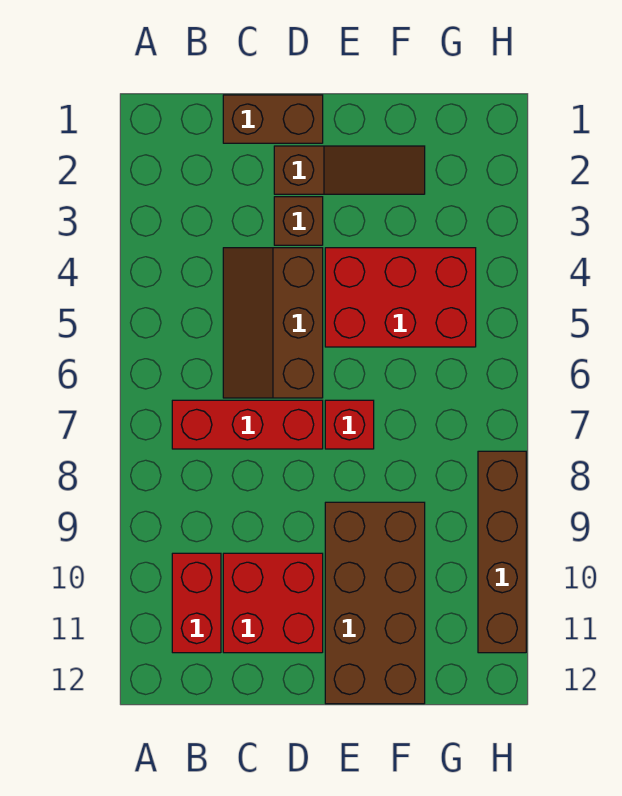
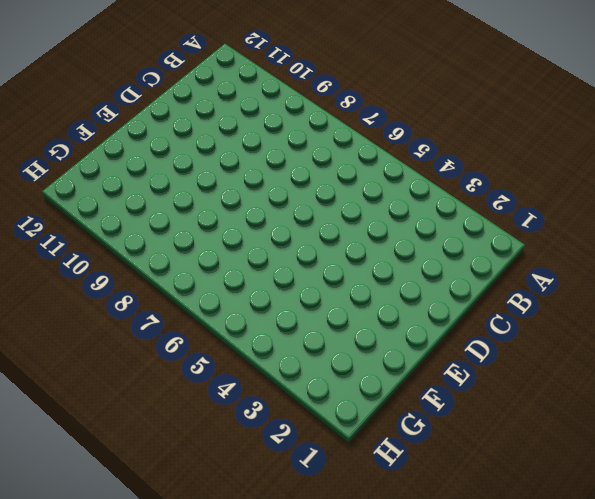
none -> red brick B7:D7 level 1
none -> red brick B10:B11 level 1

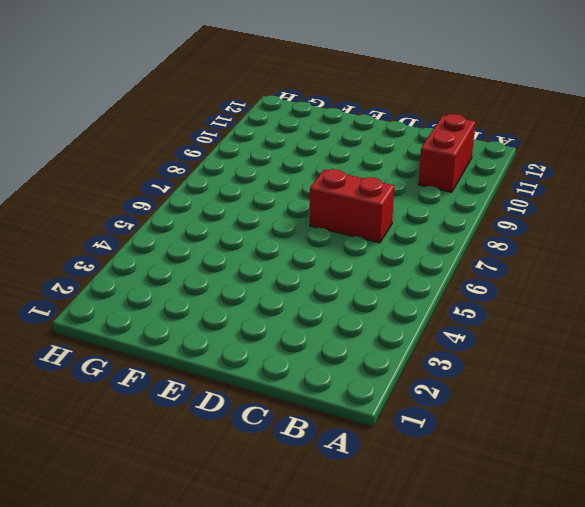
red brick C7:D7 level 1 -> red brick B7:D7 level 1
none -> brown brick C1:D1 level 1
none -> brown slope C4:D6 level 1 top D

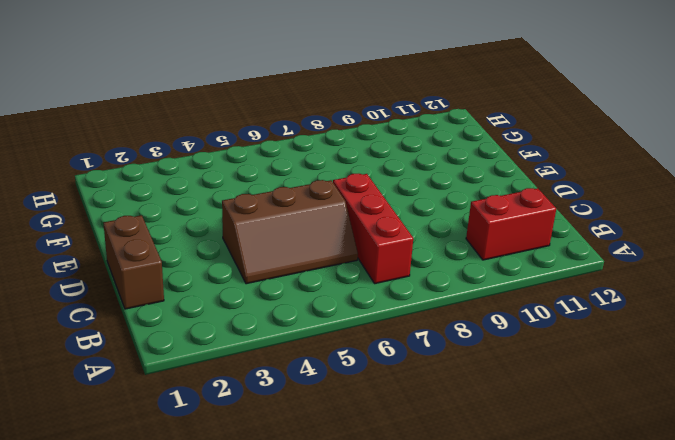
none -> red brick C10:D11 level 1
none -> brown slope D2:F2 level 1 top D

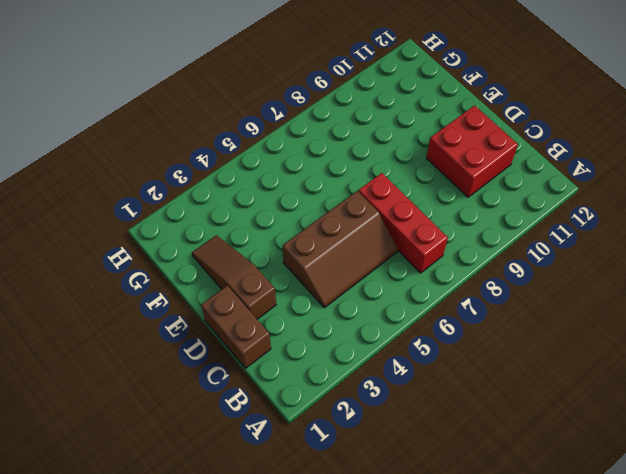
none -> red brick B10:B11 level 1
none -> brown brick D3 level 1

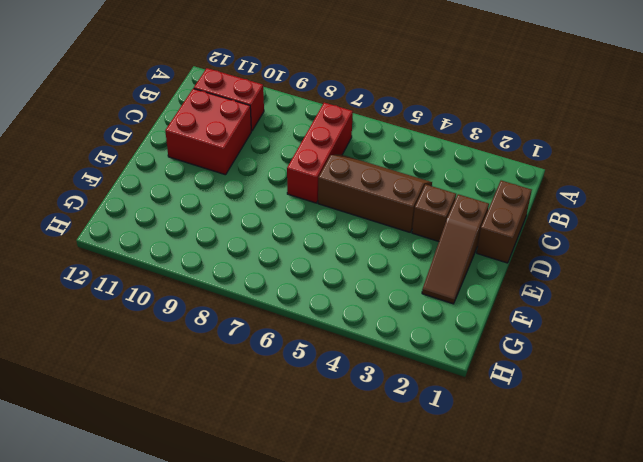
none -> red brick E4:G5 level 1
none -> red brick E7 level 1

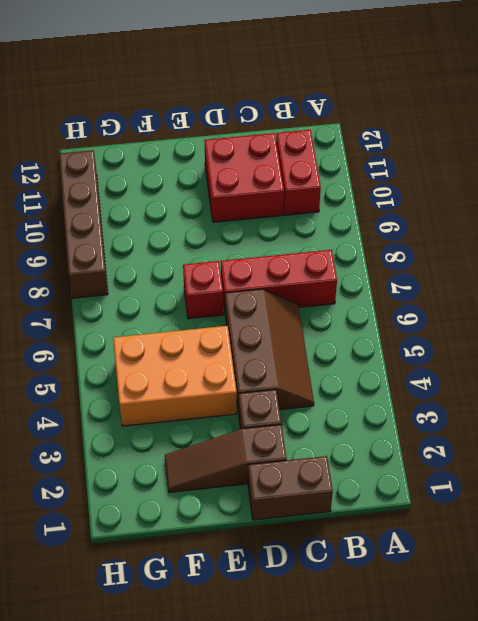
orange brick E4:G5 level 1 -> red brick E4:G5 level 1
none -> brown brick E9:F12 level 1

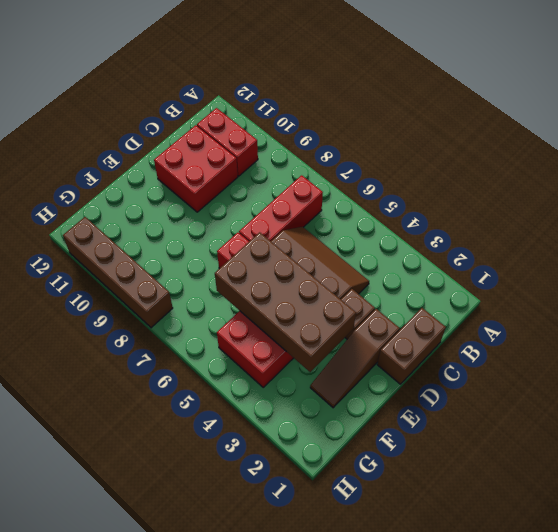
brown brick E3:F6 level 2 -> brown brick E9:F12 level 1

